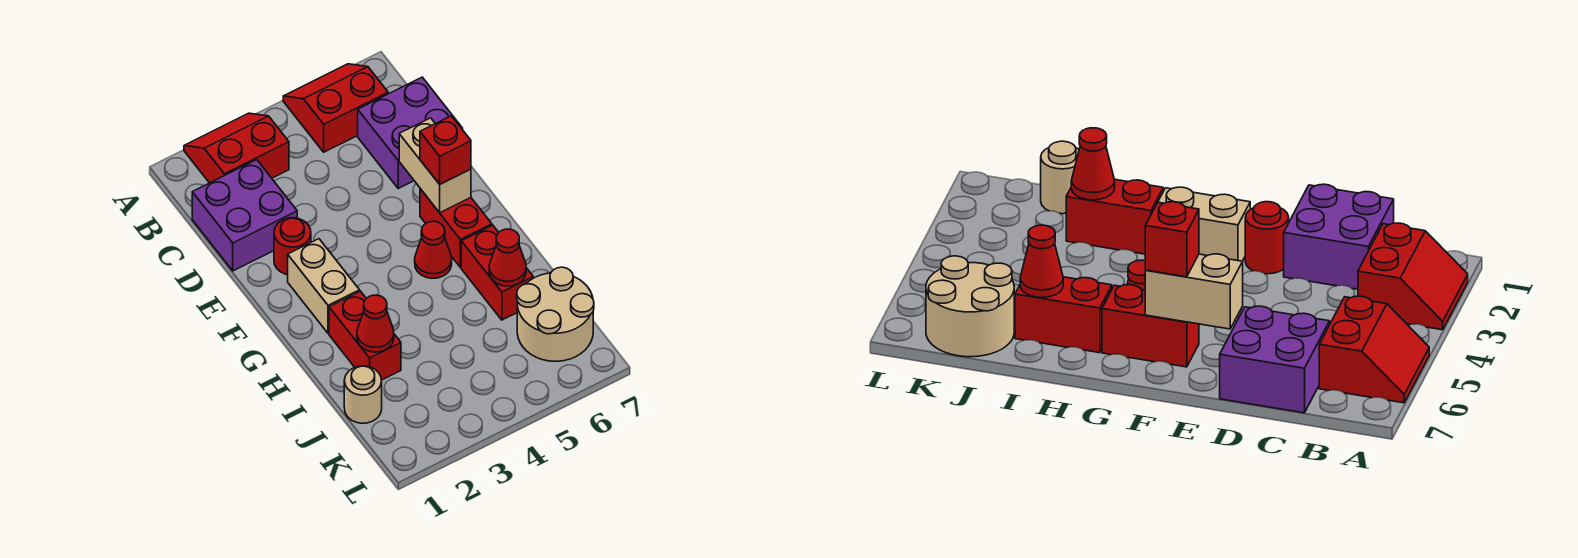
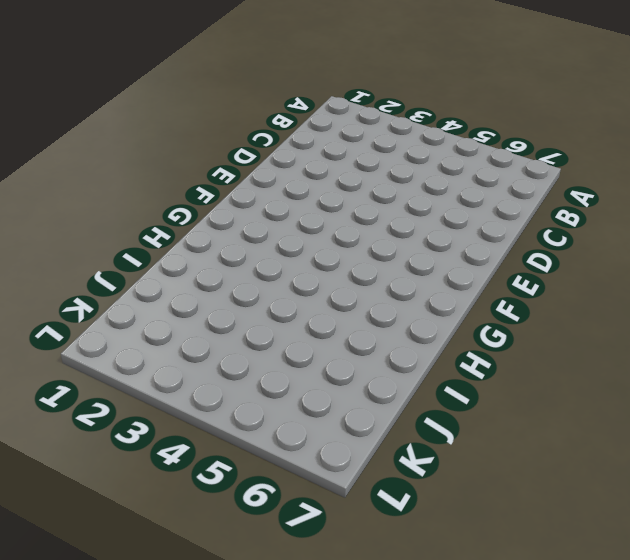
none -> red slope A2:B3 level 1 top B
none -> red slope A5:B6 level 1 top B
none -> purple brick C1:D2 level 1

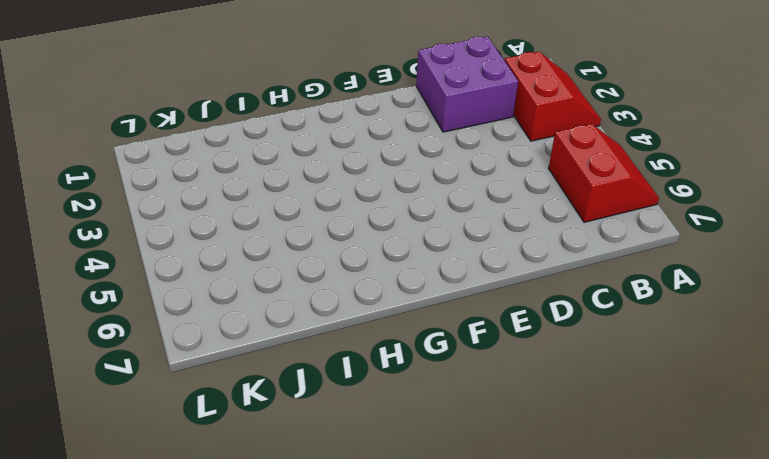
none -> purple brick C6:D7 level 1
none -> red round brick E2 level 1
none -> tan brick F2:G2 level 1

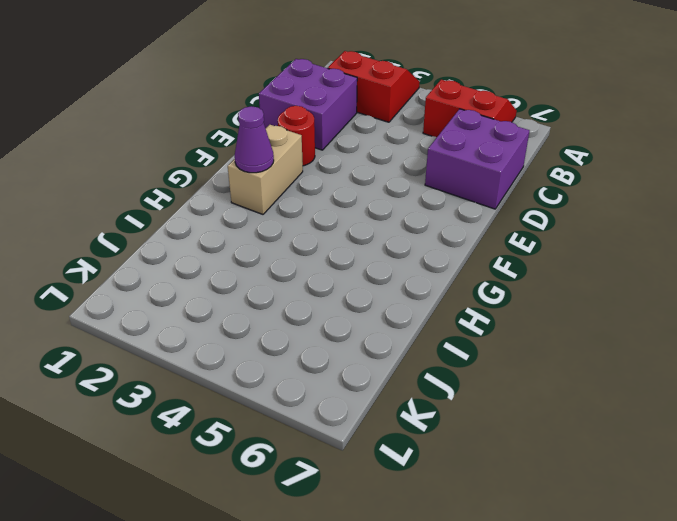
purple cone G2 level 2 -> none
none -> red brick F6:G6 level 1
none -> red cone G5 level 1
none -> red brick H2:I2 level 1

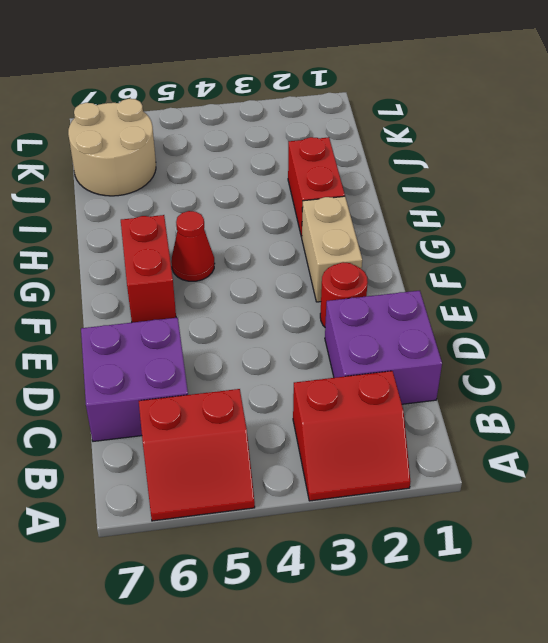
none -> red brick H6:I6 level 1
none -> tan round brick J1 level 1
none -> tan brick E6:F6 level 2

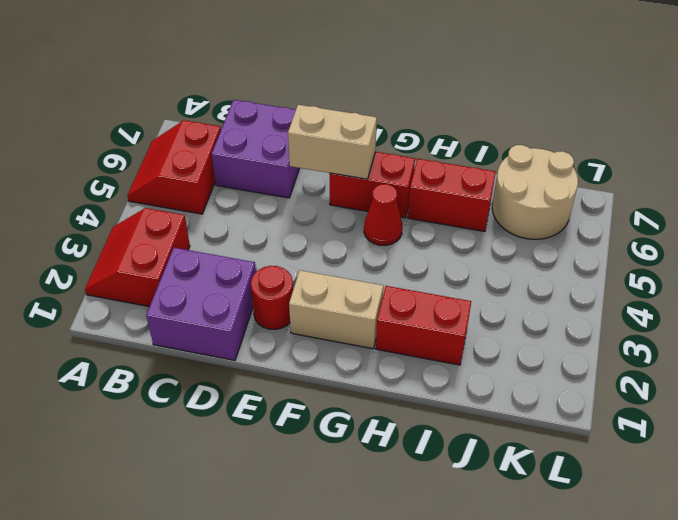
none -> tan round brick J1 level 1
none -> red cone I2 level 2
none -> red cone I6 level 2

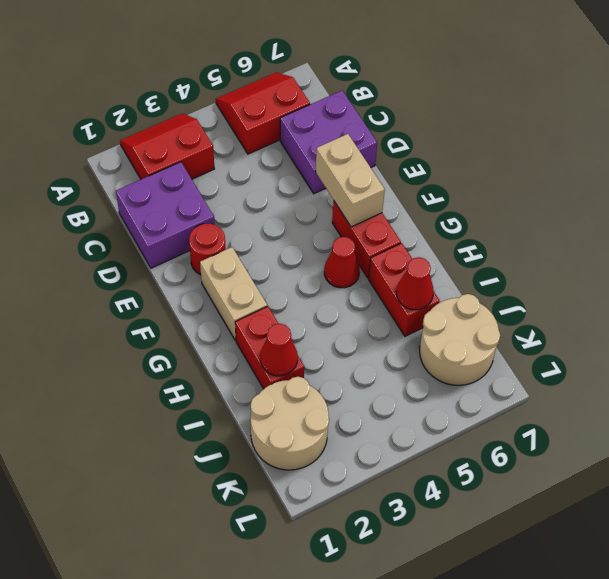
tan round brick J1:K2 level 1 -> tan round brick J1 level 1
none -> red brick F6 level 3

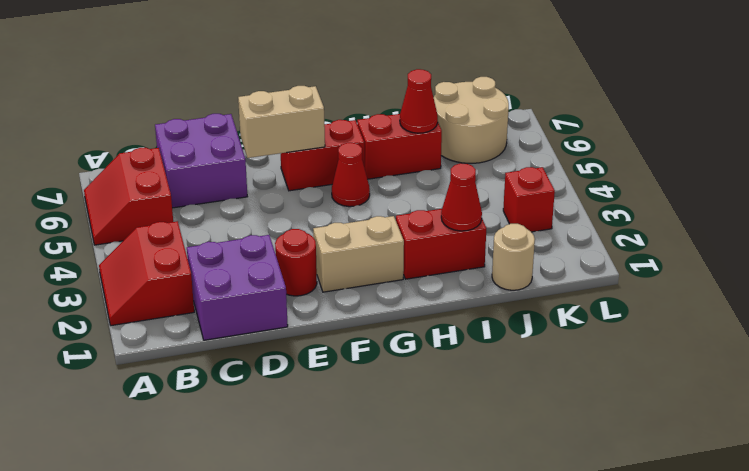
red brick K3 level 1 -> red brick F6 level 3

